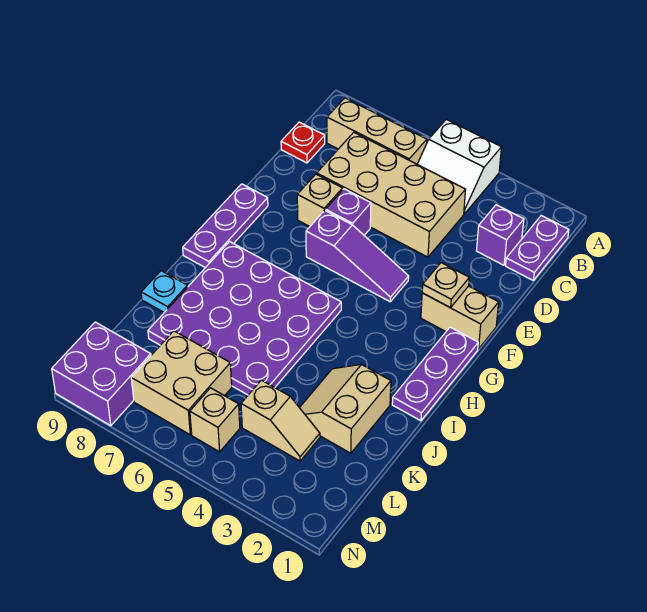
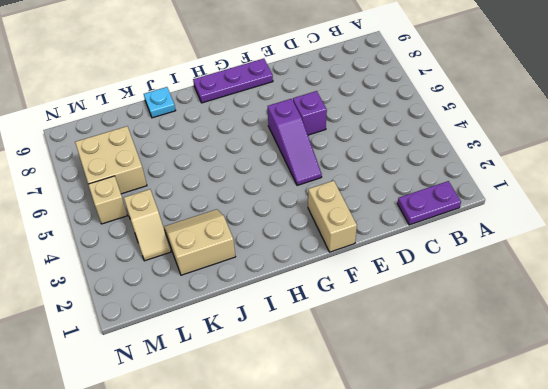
none -> white slope A4:B5 level 1 top A
none -> tan brick B6:B8 level 1
none -> purple brick C2 level 1

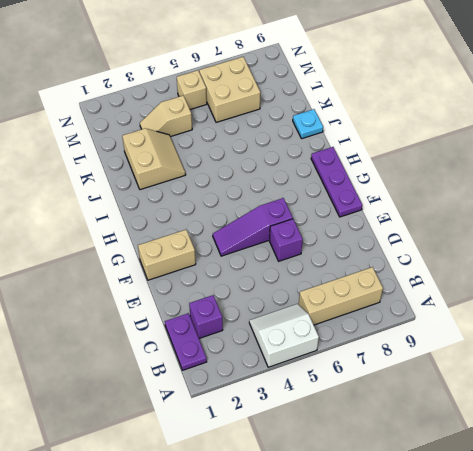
none -> tan brick C4:D7 level 1
none -> red plate C9 level 1
none -> tan brick E7 level 1

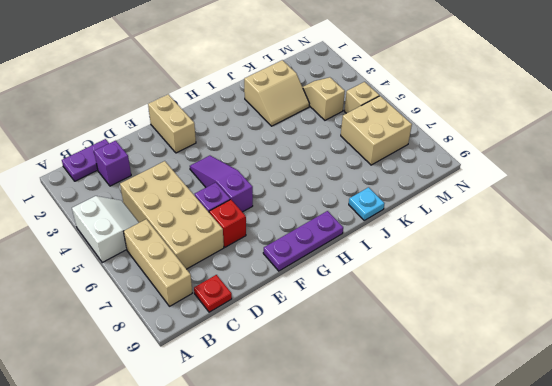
red brick E7 level 1 -> tan brick E7 level 1
none -> purple plate G1:I1 level 1
none -> purple plate H5:K8 level 1
none -> purple brick M8:N9 level 1

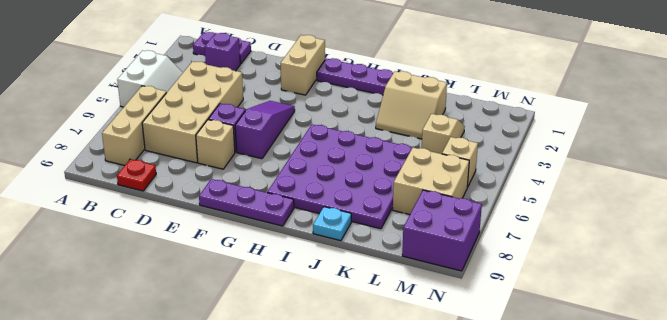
none -> tan plate F2 level 2

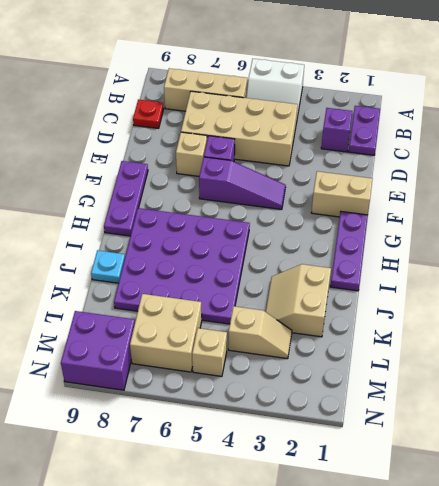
none -> tan plate F2 level 2

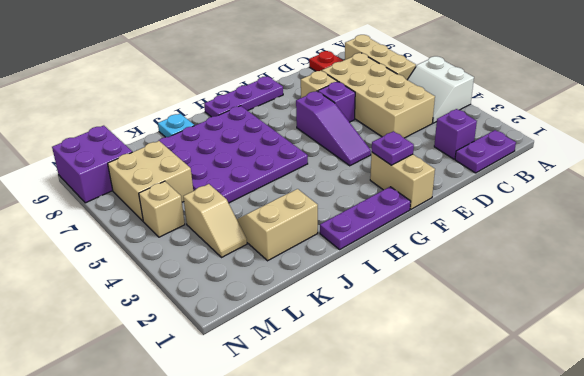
purple plate F2 level 2 -> tan plate F2 level 2

